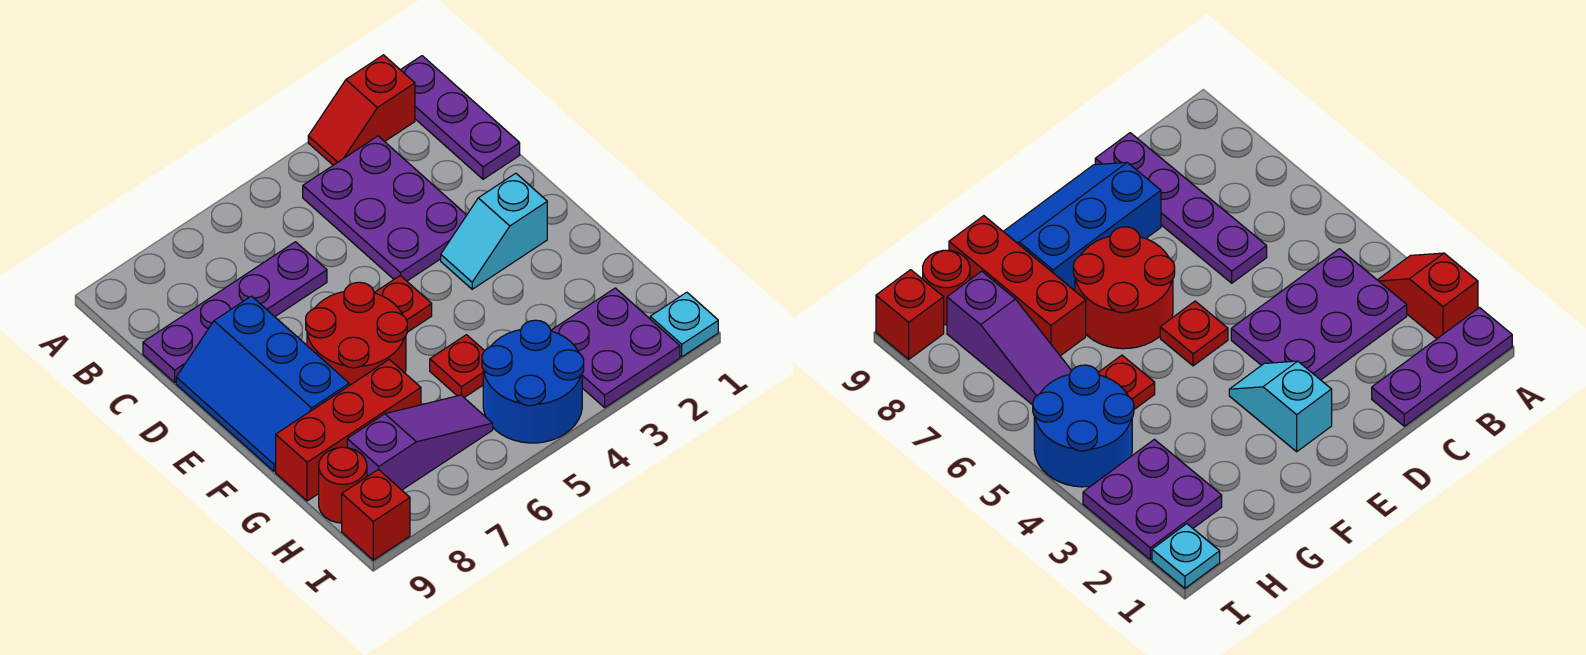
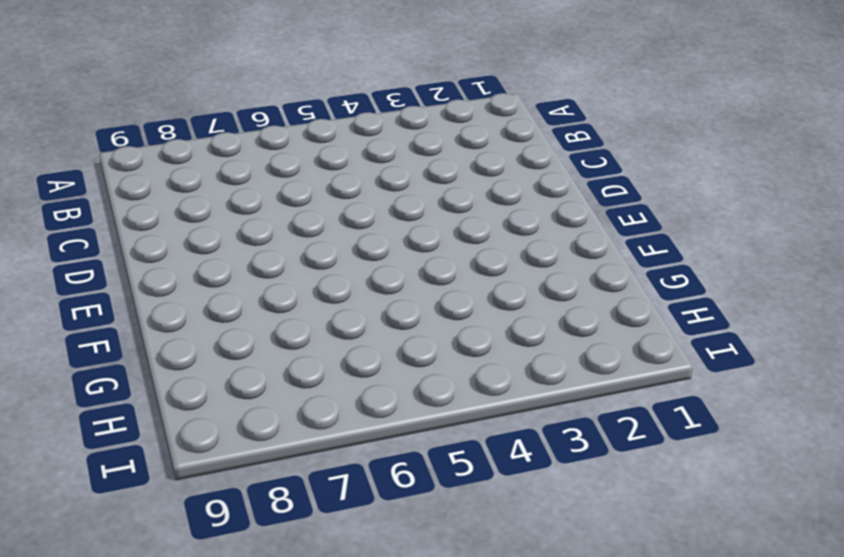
none -> purple plate A1:C1 level 1
none -> red slope A2:A3 level 1 top 2
none -> purple plate B3:D4 level 1

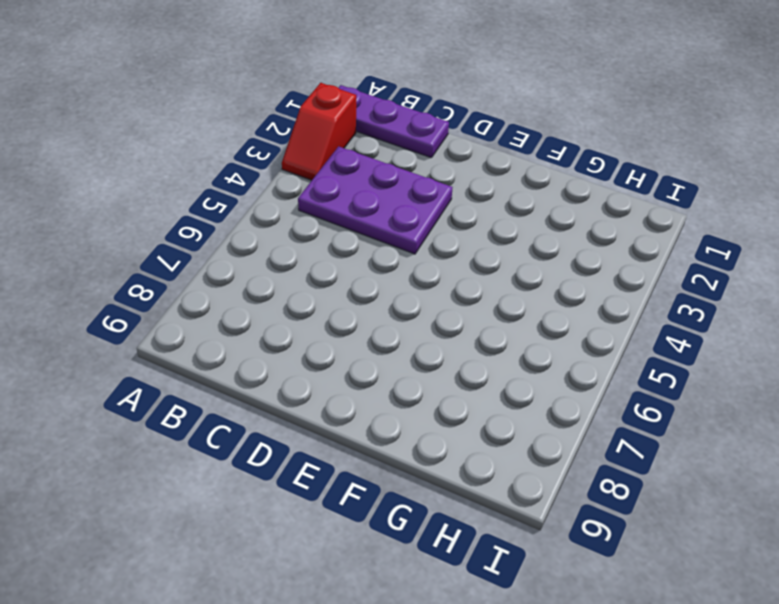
none -> purple plate C6:C9 level 1
none -> blue slope D8:F9 level 1 top 8
none -> cyan slope E2:E3 level 1 top 2

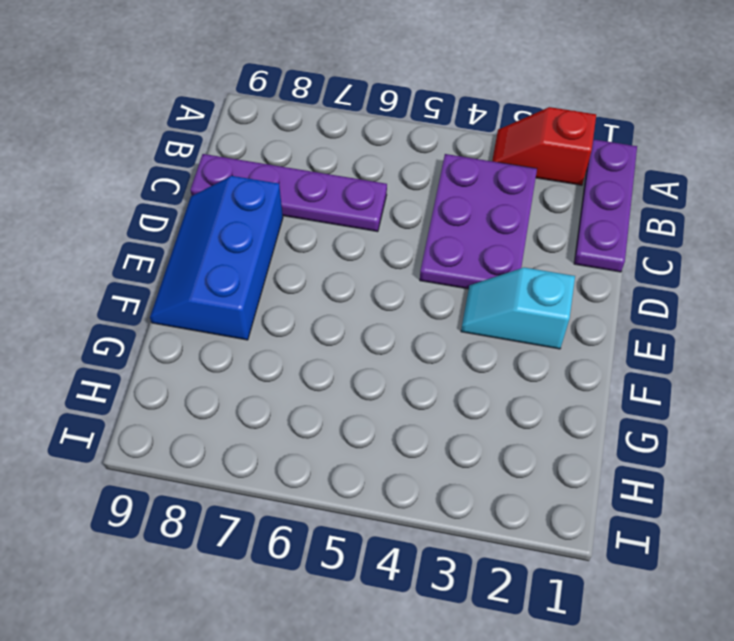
none -> red plate E5 level 1
none -> red round brick E6:F7 level 1
none -> red plate G5 level 1

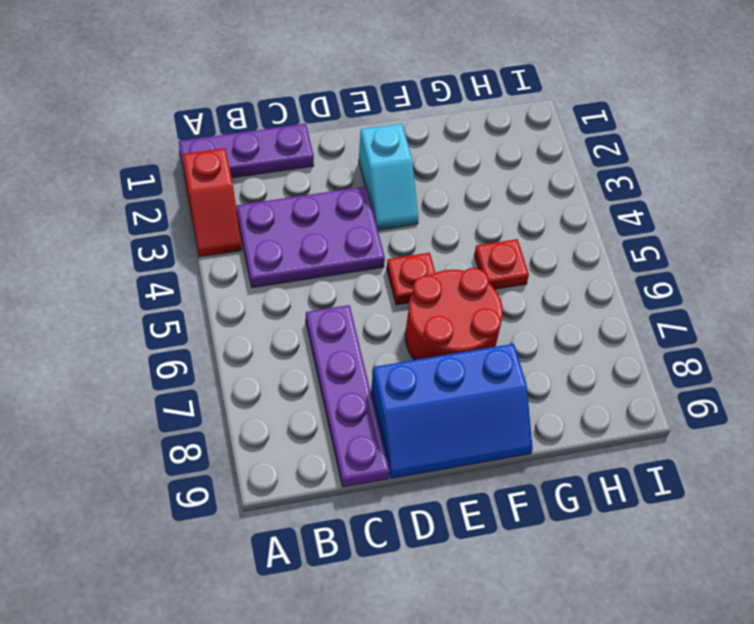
none -> red brick G7:G9 level 1
none -> purple plate H2:I3 level 1
none -> blue round brick H4:I5 level 1

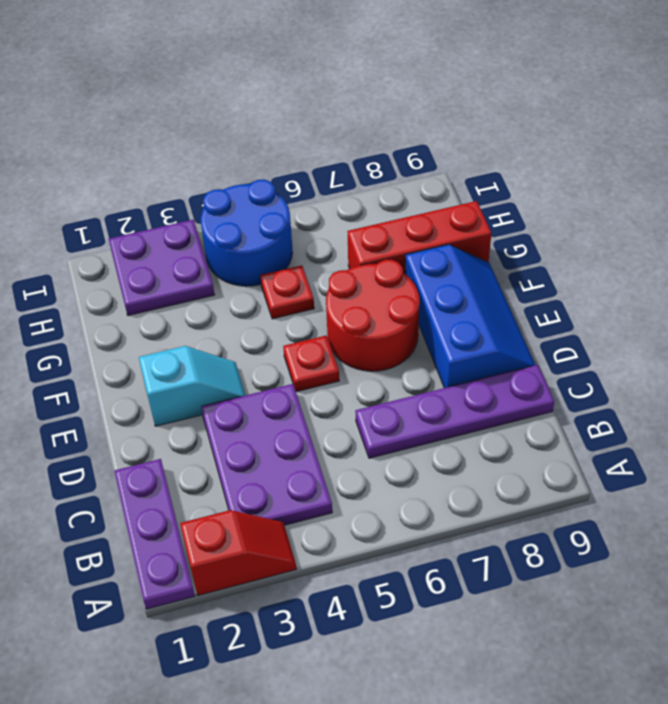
none -> purple slope H6:H8 level 1 top 8
none -> red round brick H9 level 1
none -> cyan plate I1 level 1

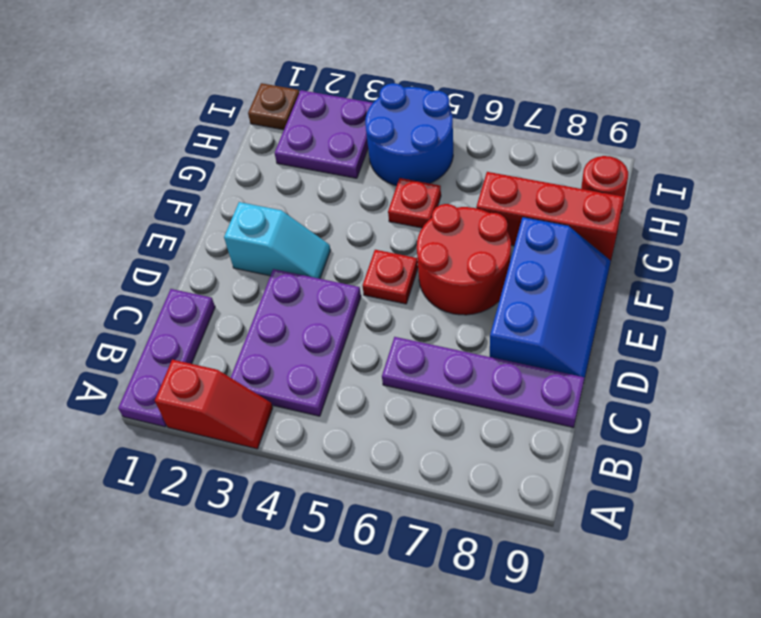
brown plate I1 level 1 -> cyan plate I1 level 1
none -> purple slope H6:H8 level 1 top 8
none -> red brick I9 level 1

